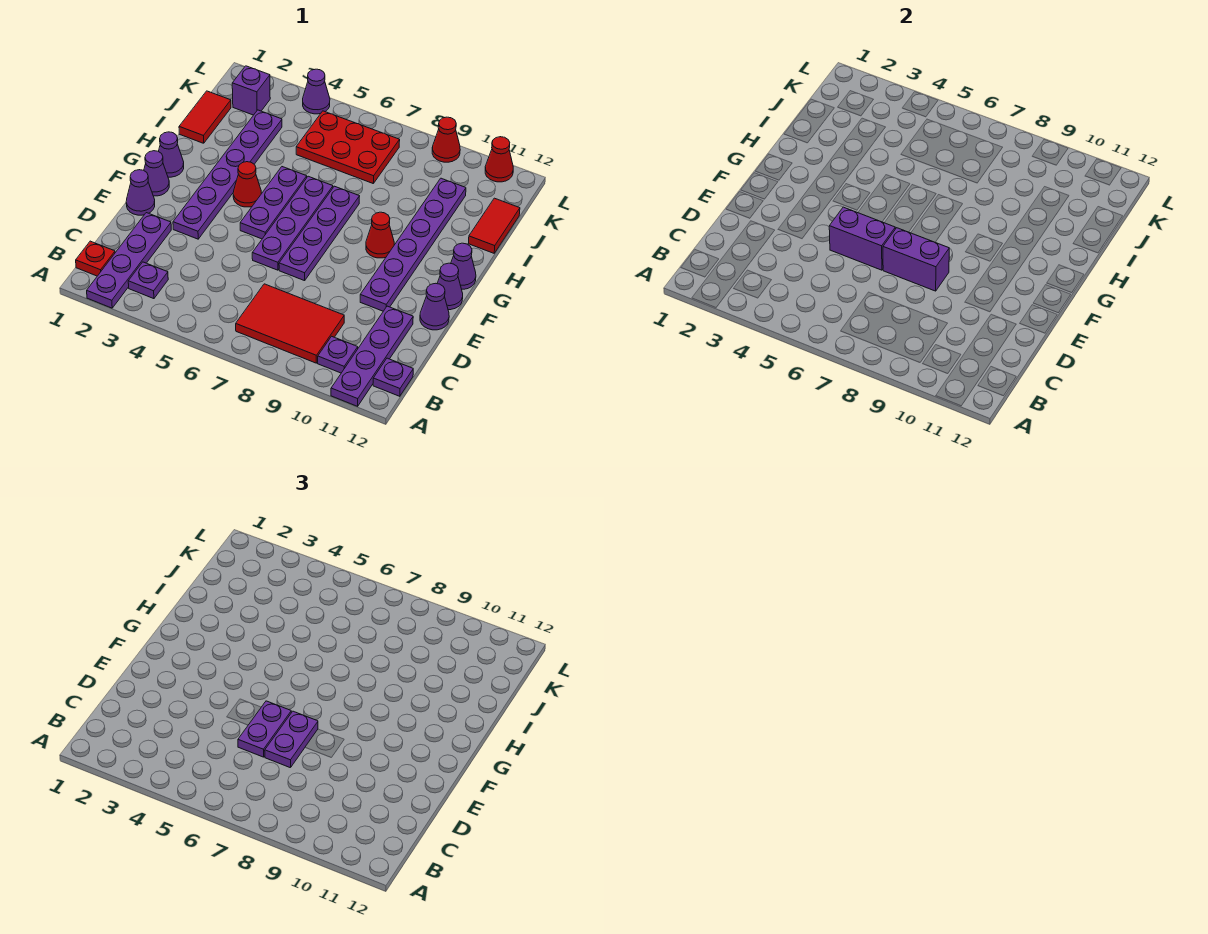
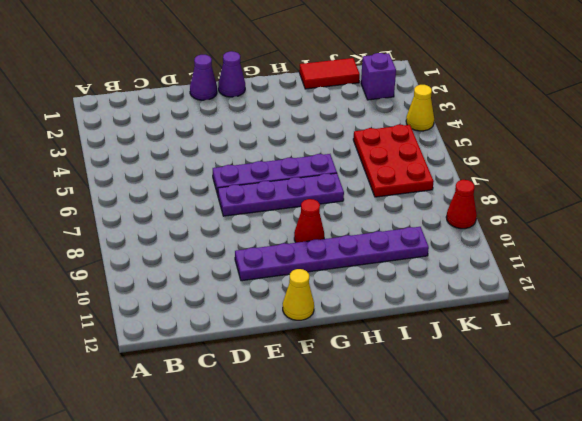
yellow cone F12 level 1 -> purple cone F12 level 1
yellow cone L4 level 1 -> purple cone L4 level 1
none -> purple plate A2:D2 level 1
none -> purple plate A11:D11 level 1
none -> red plate B1 level 1
none -> purple plate B3 level 1

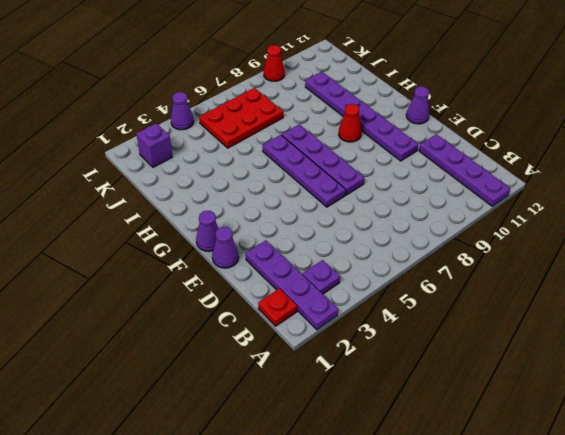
none -> red tile B7:C9 level 1
none -> purple plate B10 level 1
none -> purple plate B12 level 1
none -> purple plate E3:J3 level 1

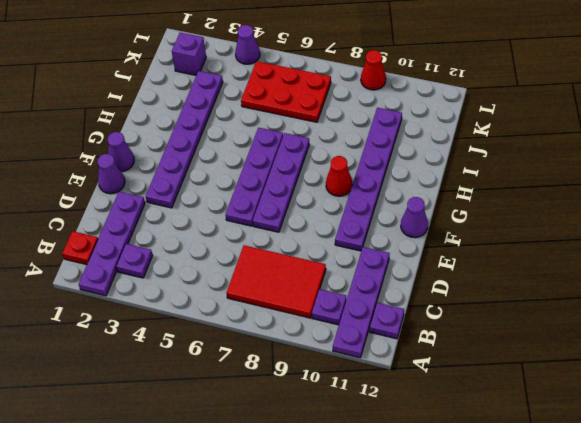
none -> purple cone E12 level 1
none -> purple plate F5:H5 level 1
none -> purple cone G1 level 1
none -> red cone G4 level 1

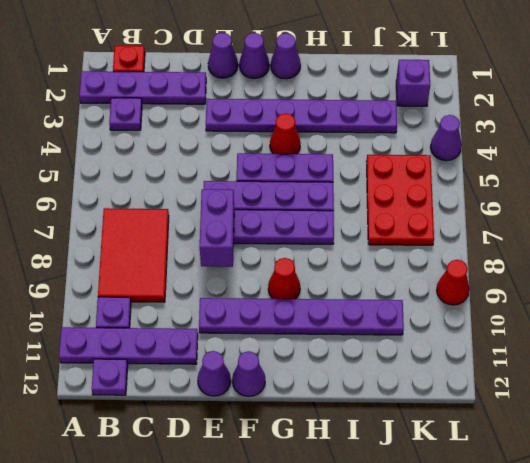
none -> purple cone G12 level 1
none -> red tile I1:J1 level 1
none -> red tile I12:J12 level 1
none -> red cone L11 level 1

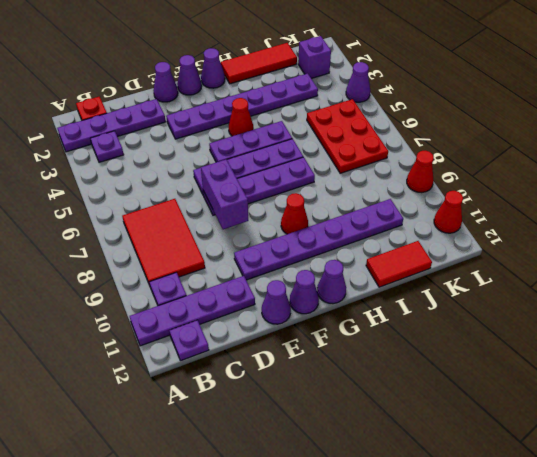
red tile H1:J1 level 1 -> red tile I1:J1 level 1
none -> purple brick E5:E6 level 2
none -> purple plate D6:E6 level 3
none -> purple plate D7:E7 level 3

